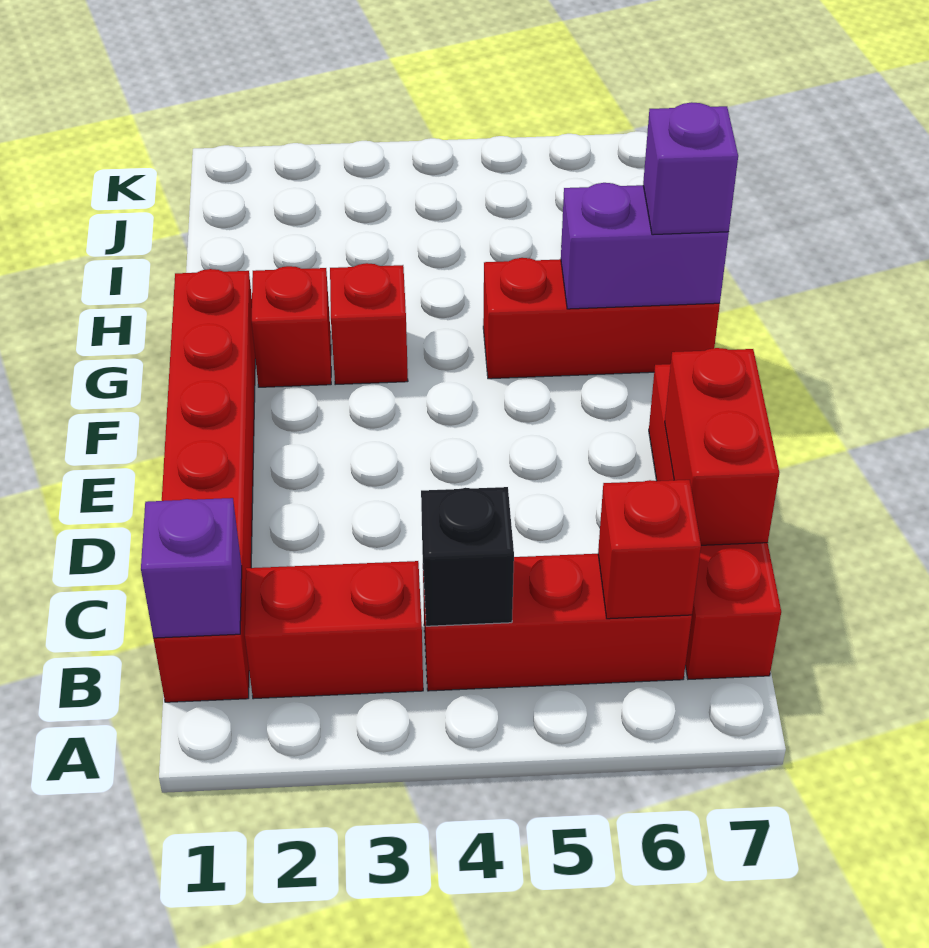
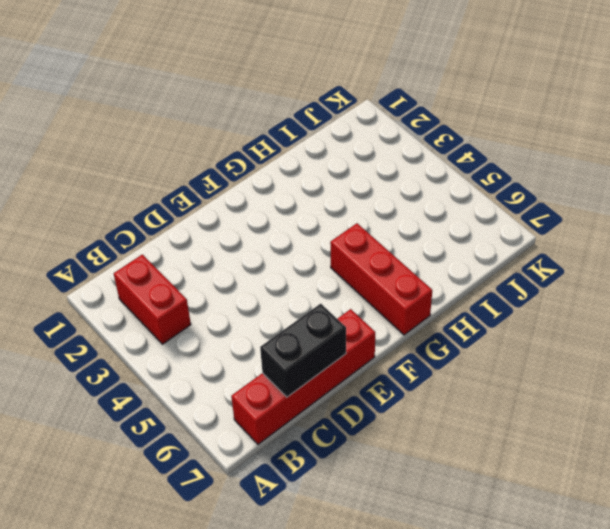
black brick C7:D7 level 2 -> red brick C7:D7 level 2
none -> red brick B1:G1 level 1
none -> red brick B4:B6 level 1
none -> red brick G2 level 1

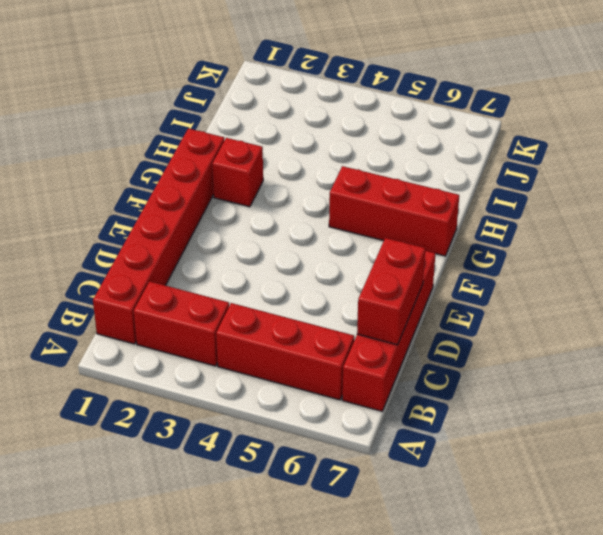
none -> red brick G3 level 1
none -> purple brick B1 level 2
none -> black brick B4 level 2

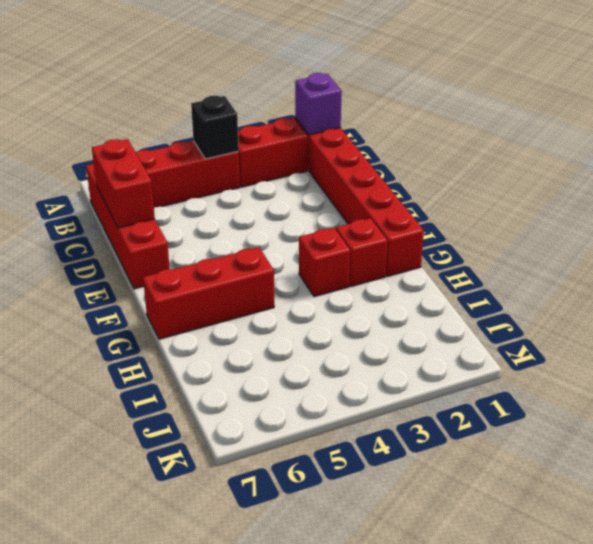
none -> red brick B6 level 2
none -> purple brick G6:G7 level 2
none -> purple brick G7 level 3

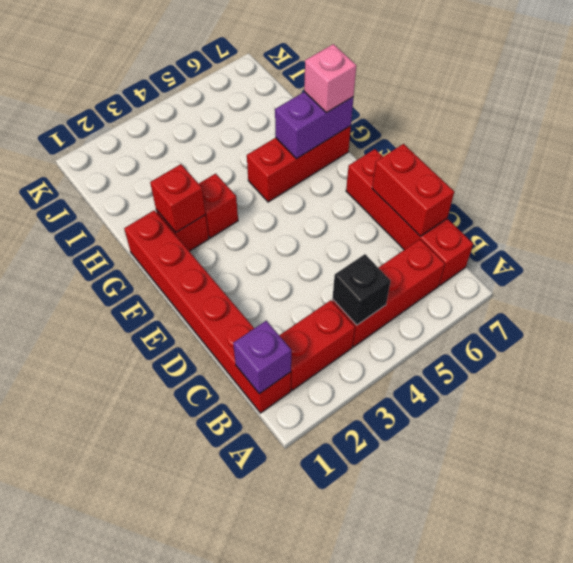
red brick G2 level 2 -> red brick B6 level 2
pink brick G7 level 3 -> purple brick G7 level 3

